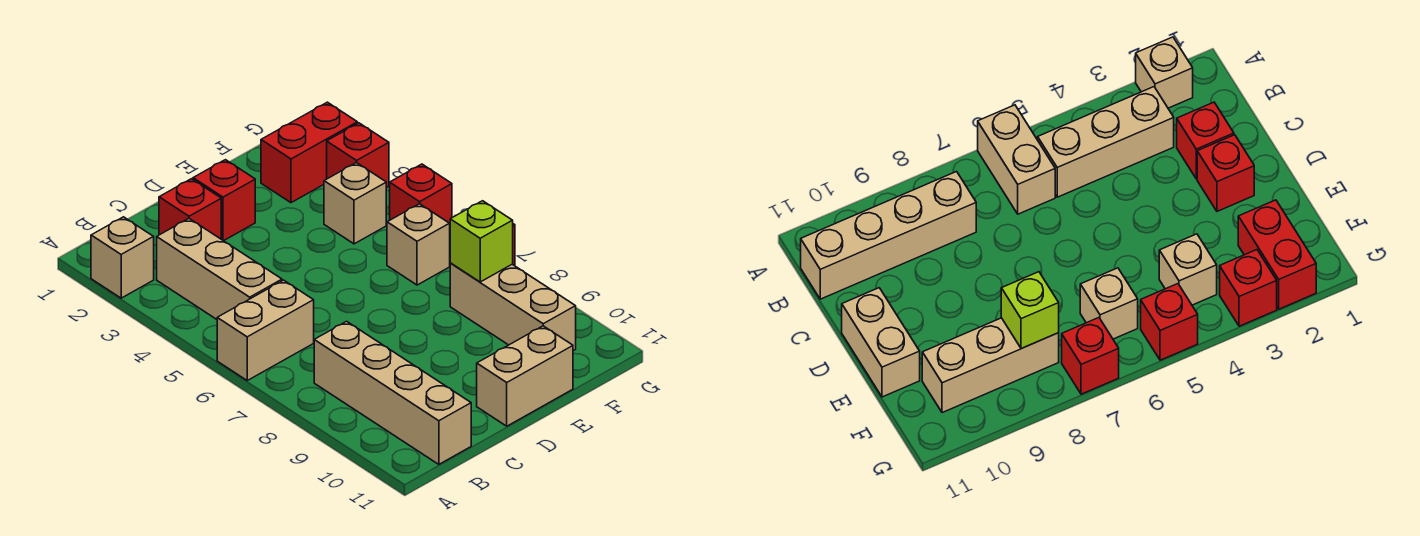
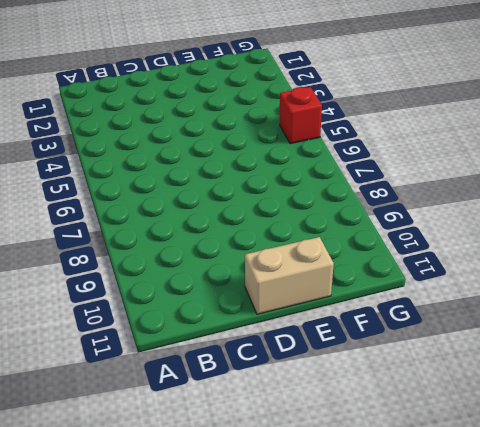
none -> tan brick A2 level 1
none -> tan brick A6:B6 level 1
none -> tan brick B3:B5 level 1

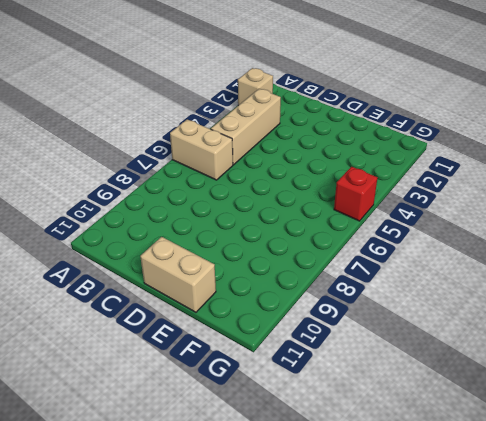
none -> tan brick B8:B11 level 1
none -> red brick C2 level 1
none -> red brick D2 level 1

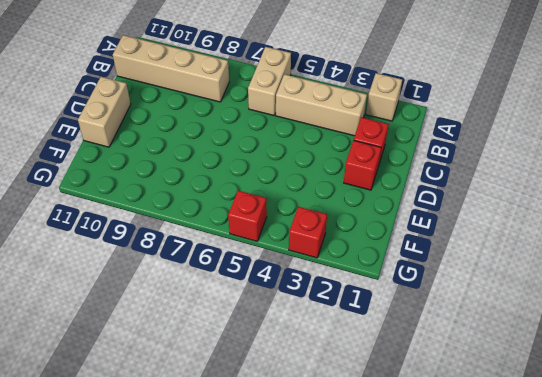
none -> red brick F2:G2 level 1
none -> tan brick F4 level 1
none -> tan brick F6 level 1

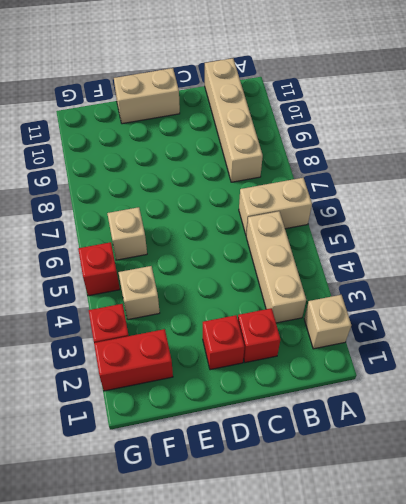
none -> tan brick F8:F10 level 1
none -> red brick G7 level 1
none -> lime brick F8 level 2

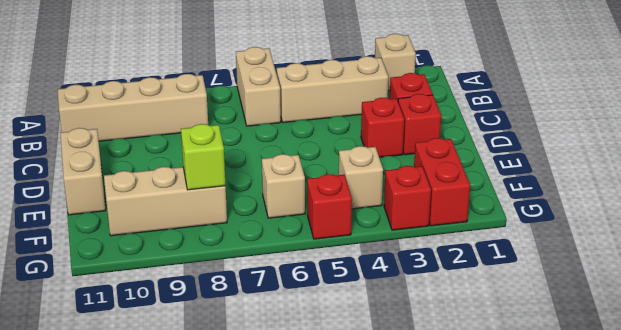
red brick D3 level 1 -> red brick G7 level 1

